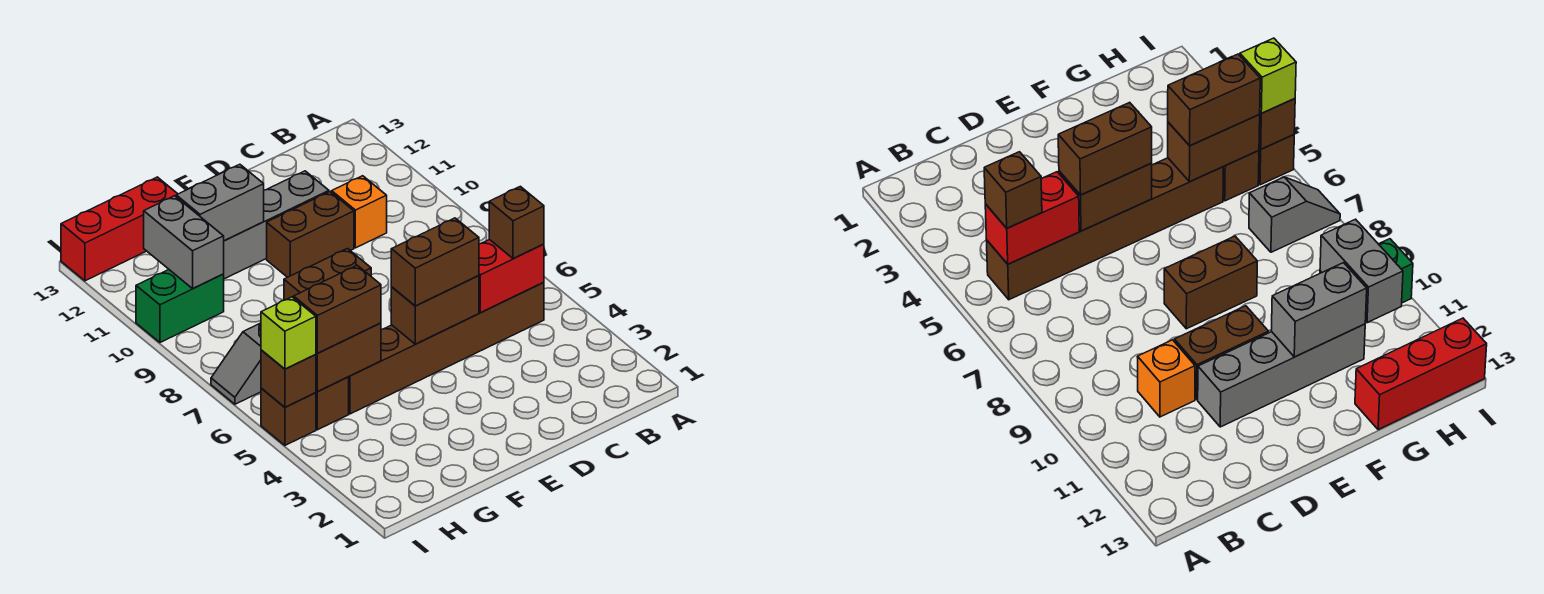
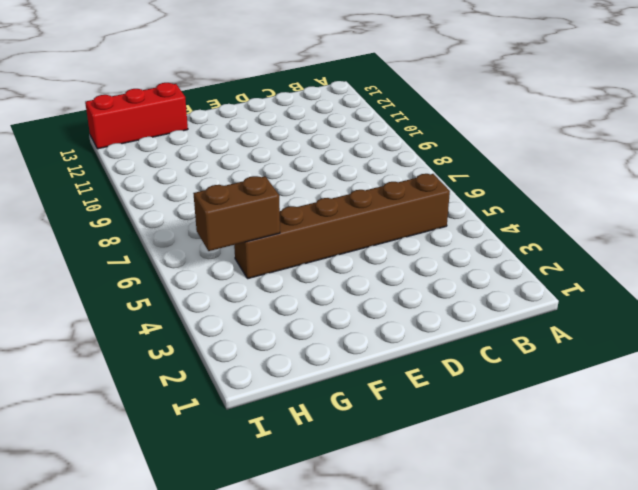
none -> orange brick C10 level 1
none -> brown brick D10:E10 level 1
none -> grey brick D11:G11 level 1

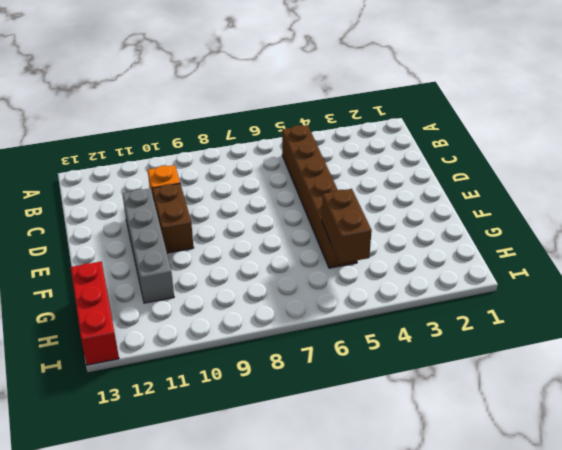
none -> brown brick E8:F8 level 1
none -> brown brick H5 level 1
none -> grey slope H7:I7 level 1 top H

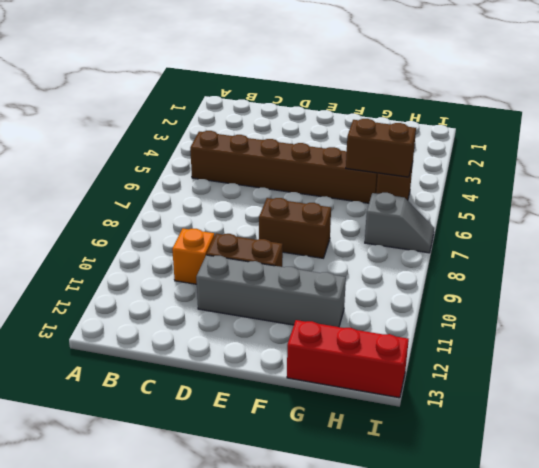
none -> green brick H10:I10 level 1
none -> brown brick I5 level 1
none -> red brick B5:C5 level 2

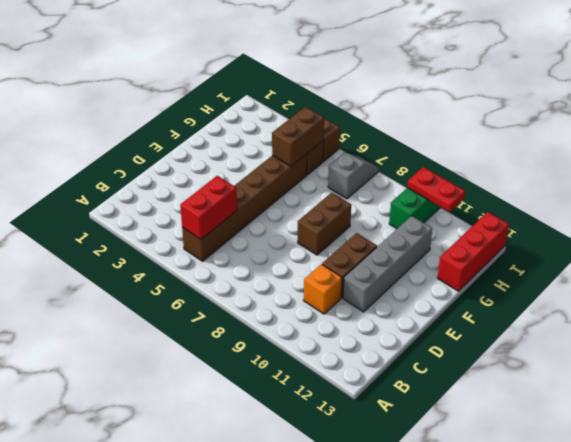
red plate I10:I11 level 2 -> none
none -> brown brick D5:E5 level 2
none -> grey brick F11:G11 level 2
none -> grey brick H10:H11 level 2

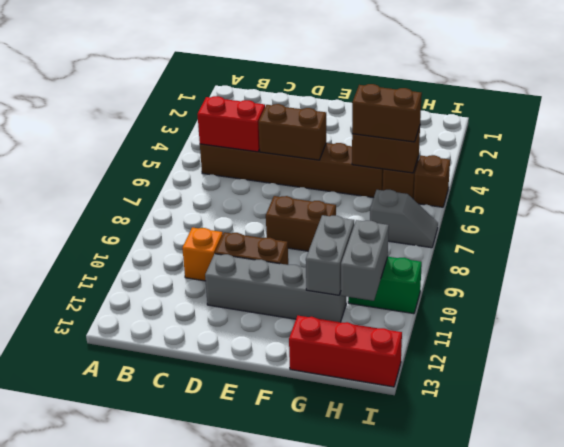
grey brick G10:G11 level 2 -> grey brick F11:G11 level 2
none -> brown brick I5 level 2
none -> brown brick B5 level 3
none -> brown brick D5:E5 level 3

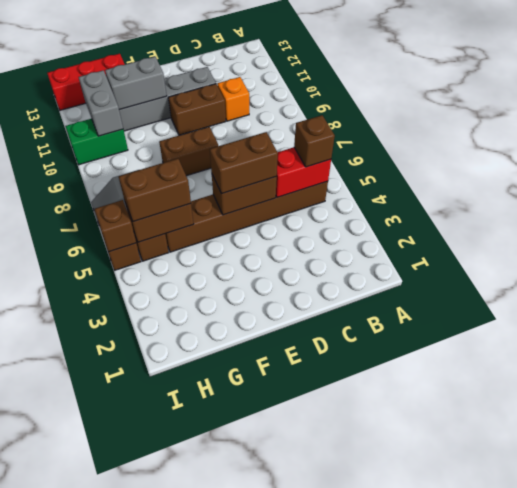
none -> lime brick I5 level 3

